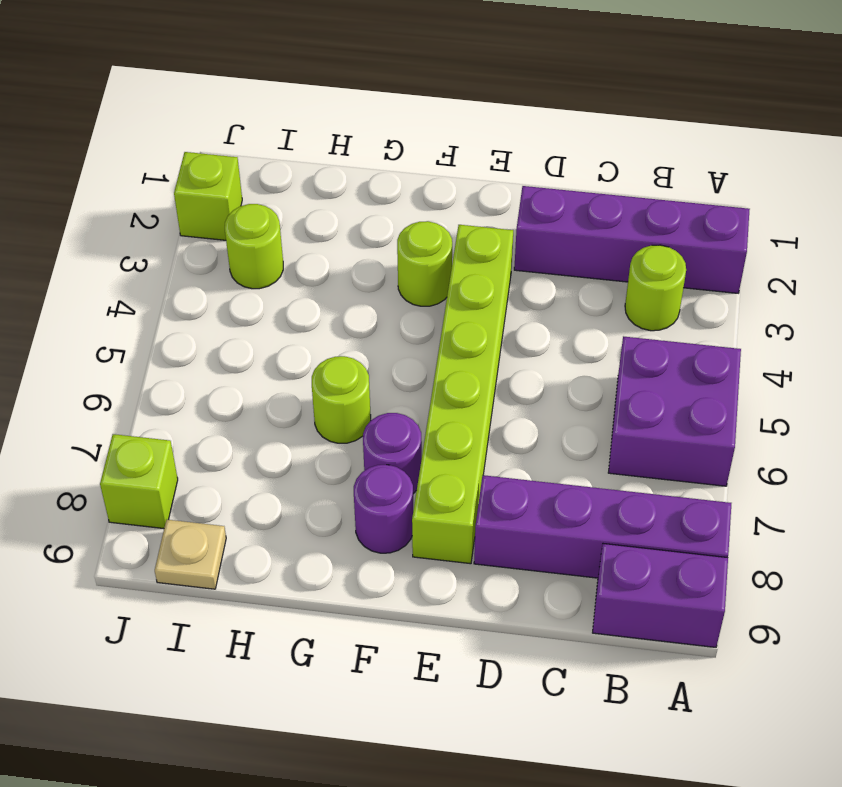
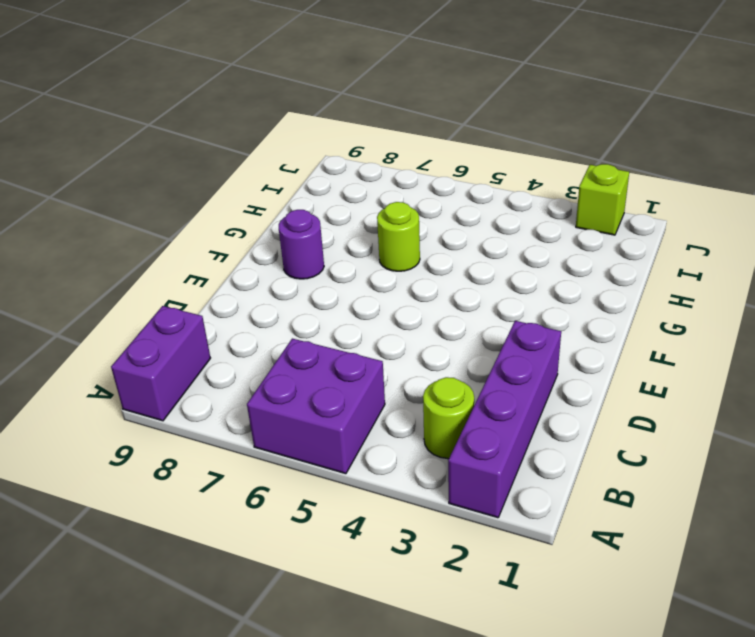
none -> purple brick A8:D8 level 1
none -> lime brick E3:E8 level 1
none -> lime round brick F3 level 1

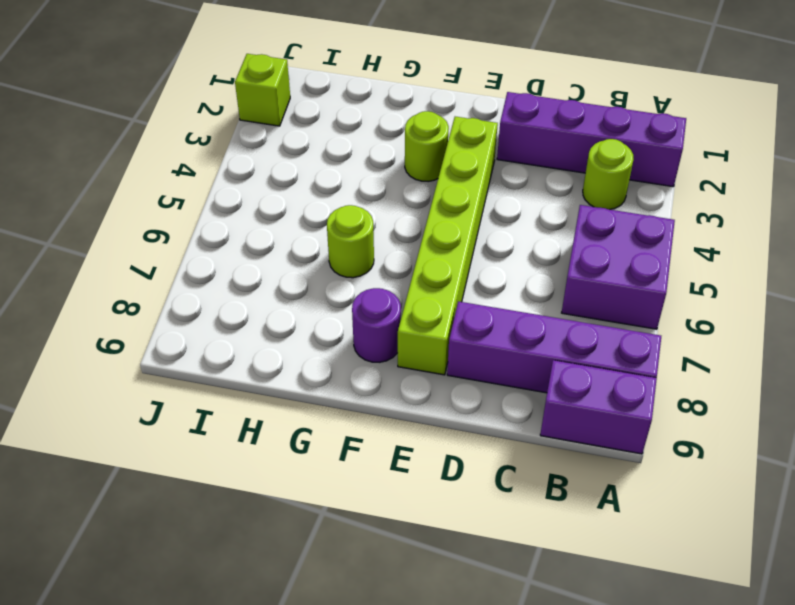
none -> purple round brick F7 level 1
none -> lime round brick I3 level 1
none -> tan plate I9 level 1

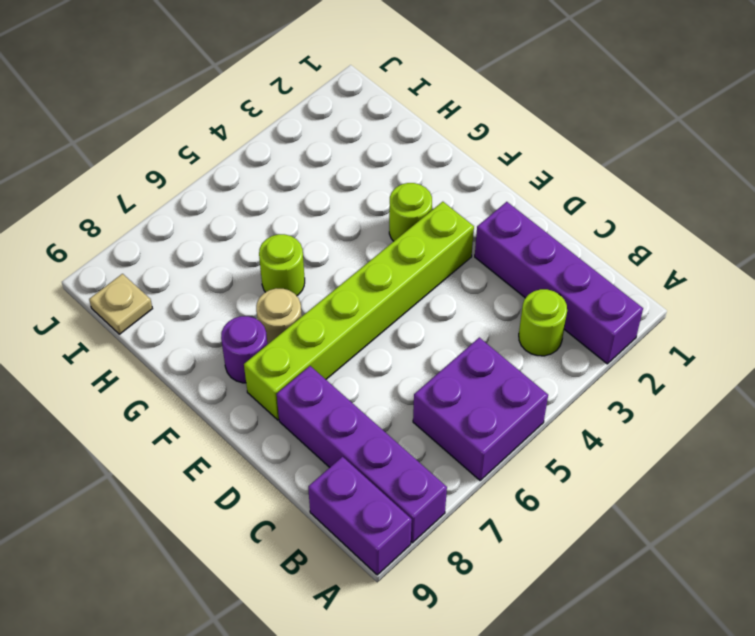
tan round brick F7 level 1 -> purple round brick F7 level 1
none -> lime round brick I3 level 1
none -> lime brick J2 level 1
none -> lime brick J8 level 1

